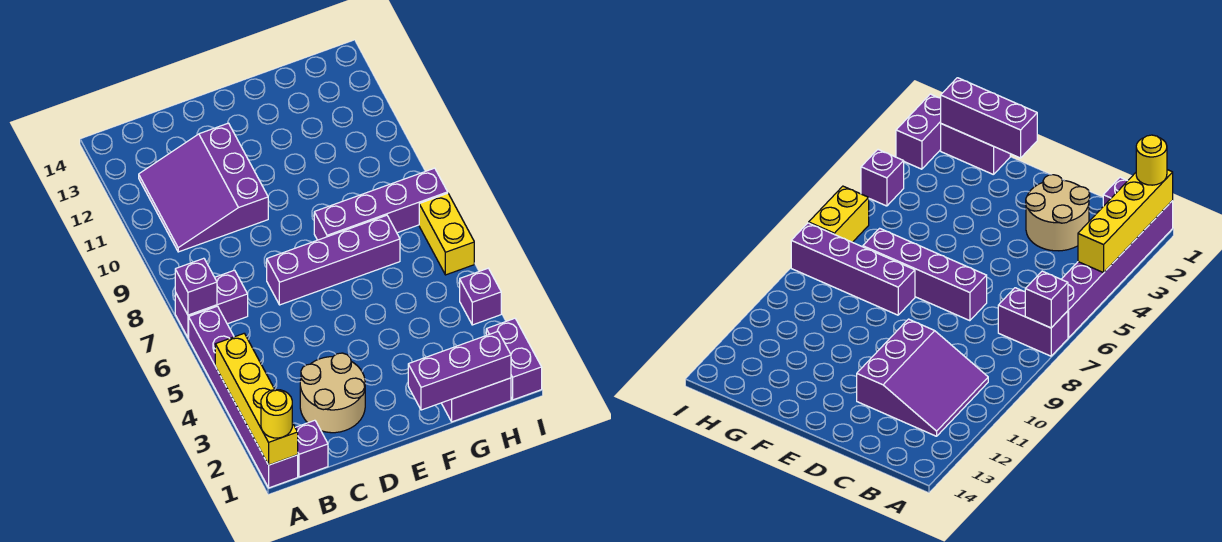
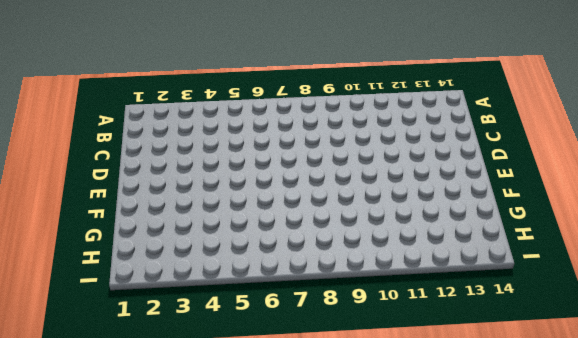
none -> purple brick A1:A6 level 1
none -> purple brick A7:B7 level 1
none -> purple brick B1 level 1

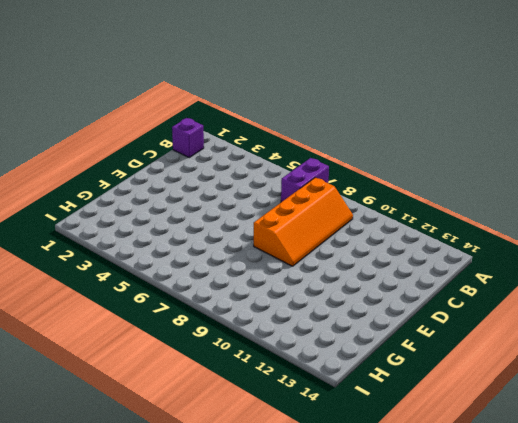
orange slope B8:E9 level 1 top 8 -> none
none -> purple brick A1:A6 level 1
none -> purple slope B10:D12 level 1 top D
none -> tan round brick C2:D3 level 1

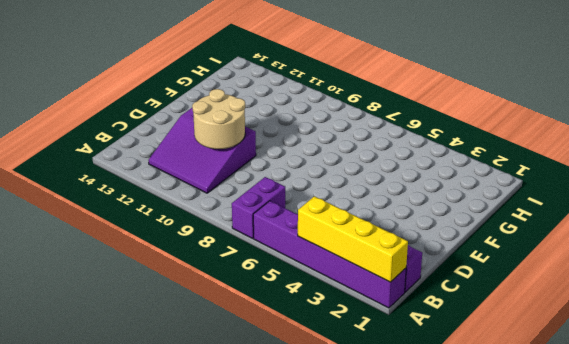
tan round brick C10:D11 level 2 -> tan round brick C2:D3 level 1
none -> purple brick D7:G7 level 1
none -> purple brick F8:I8 level 1
none -> purple brick G1:H1 level 1

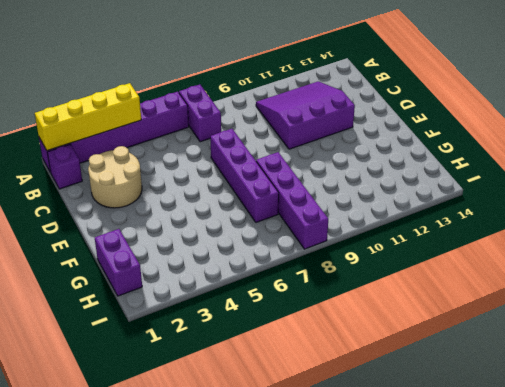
none -> purple brick I1:I2 level 1
none -> purple brick I4 level 1
none -> yellow brick I6:I7 level 1

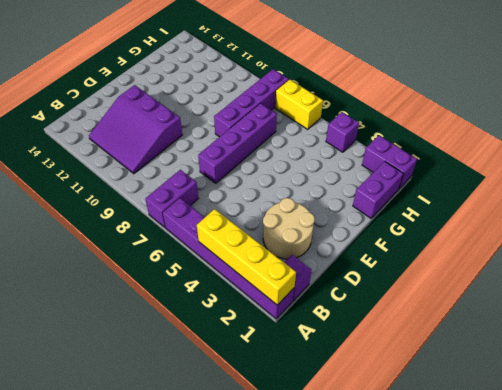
none -> purple brick A7 level 2
none -> purple brick F1:H1 level 2
none -> yellow round brick A1 level 3

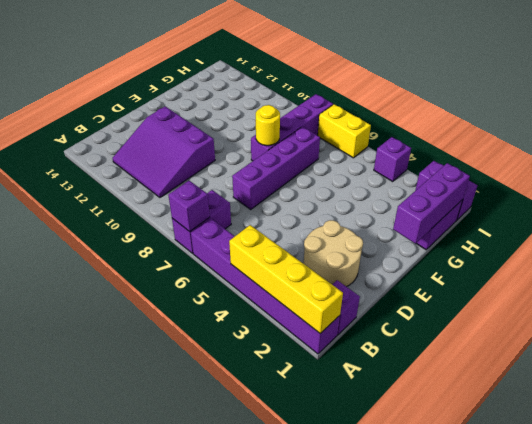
yellow round brick F8 level 2 -> yellow round brick A1 level 3

